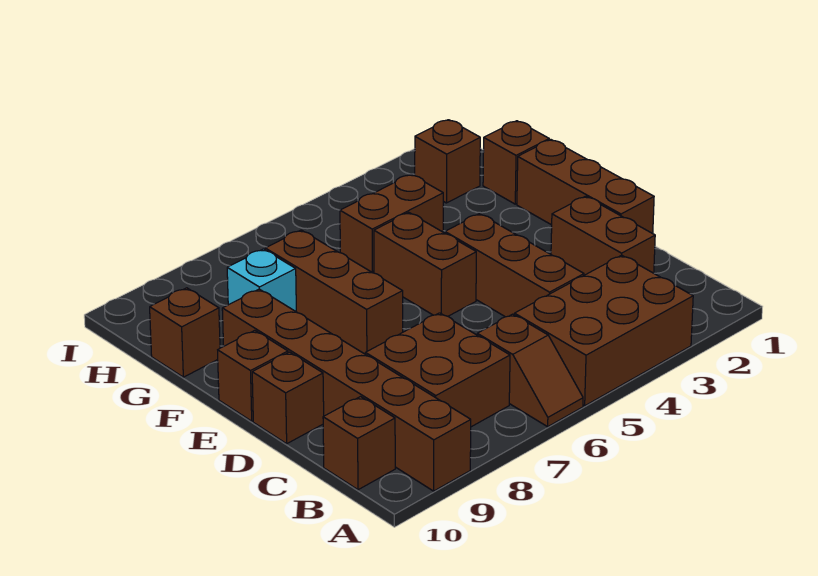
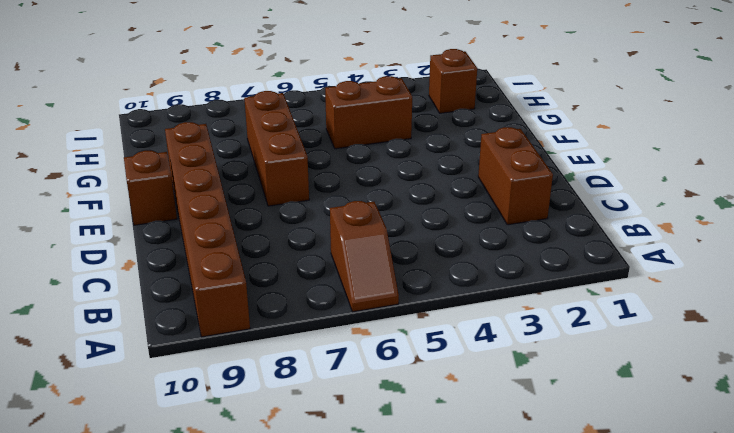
none -> brown brick A3:B5 level 1
none -> brown brick B7:C8 level 1
none -> brown brick B10 level 1

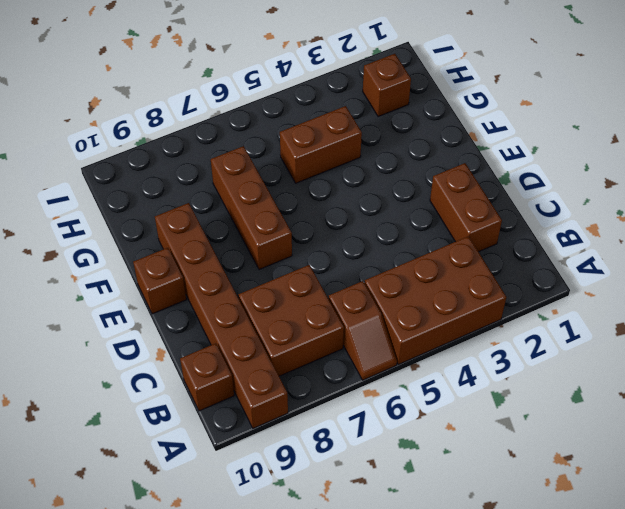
none -> brown brick C4:E4 level 1
none -> brown brick D1:F1 level 1
none -> brown brick D10 level 1

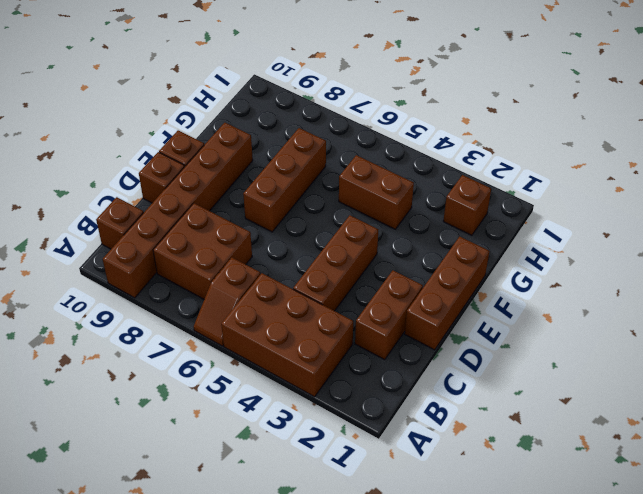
none -> brown brick E5:F5 level 1
none -> brown brick G1 level 1
none -> cyan brick G8 level 1

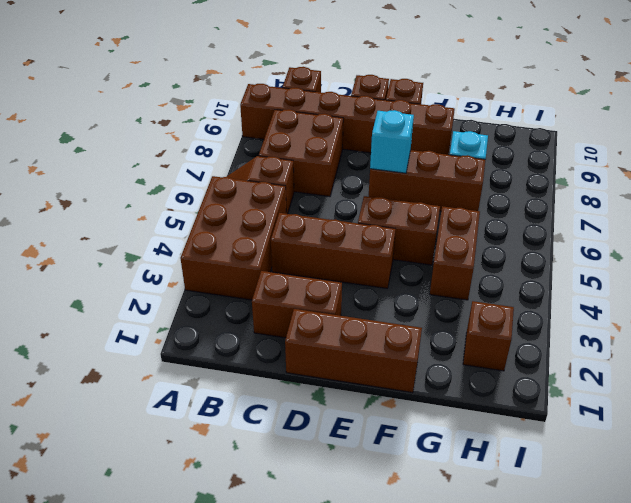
cyan brick E7 level 2 -> none
none -> brown brick G1 level 1
none -> brown brick G10 level 1

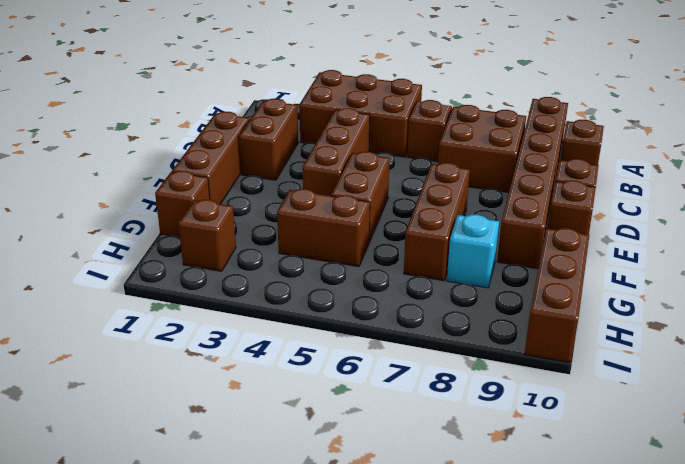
brown brick G10:I10 level 1 -> brown brick G10 level 1

